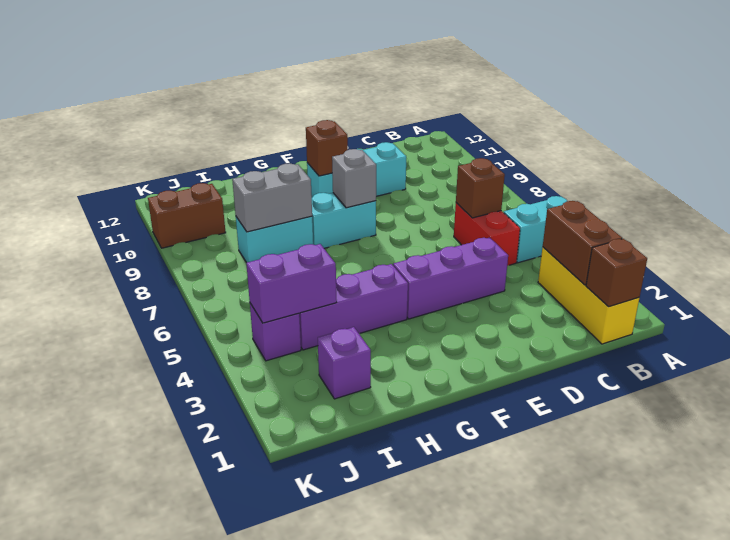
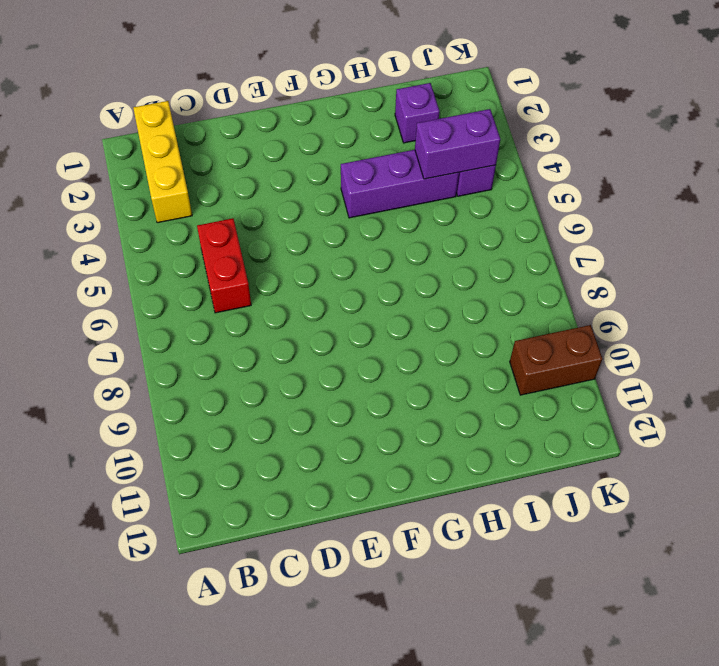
none -> cyan brick A5:B5 level 1
none -> purple brick D4:F4 level 1
none -> cyan brick D10:F10 level 1

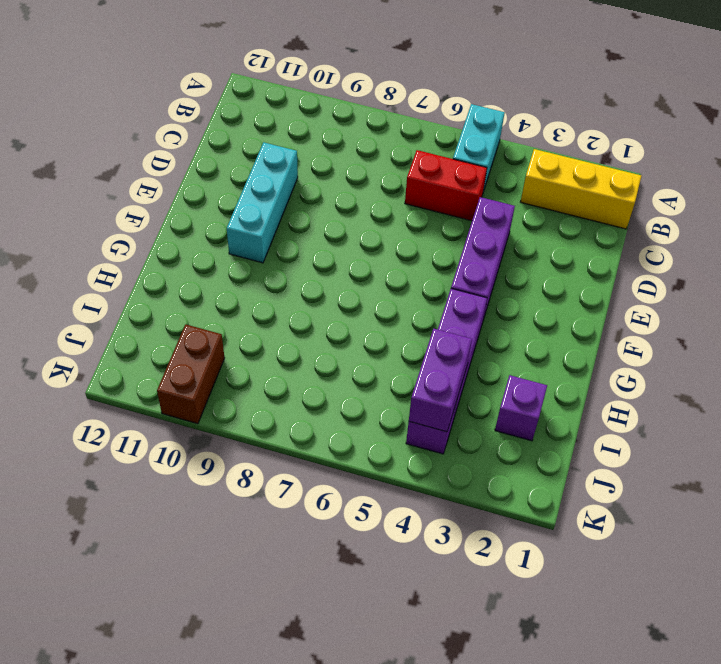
none -> cyan brick F8:G8 level 1
none -> cyan brick H8:I8 level 1
none -> brown brick B1 level 2

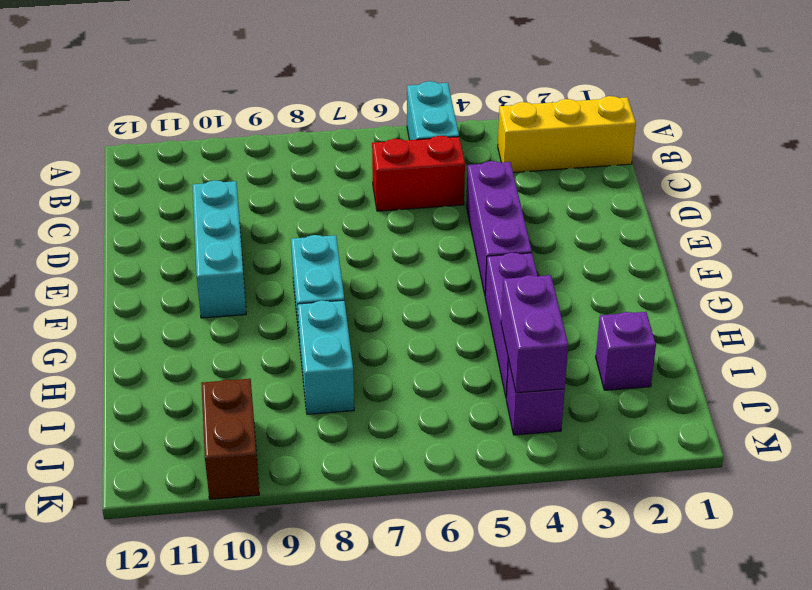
none -> brown brick B1 level 2
none -> brown brick B2:B3 level 2
none -> brown brick C6 level 2

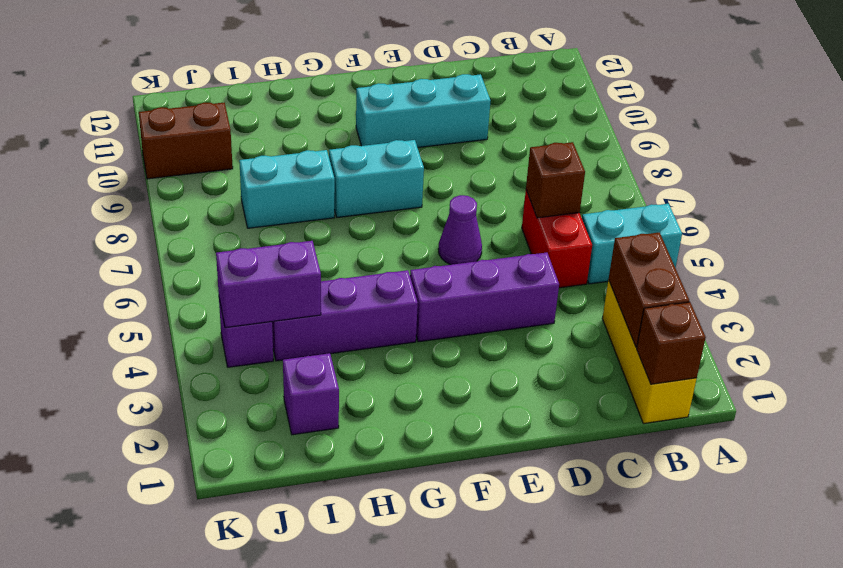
purple cone E6 level 1 -> none
none -> grey brick F8 level 2
none -> brown brick F10 level 2
none -> grey brick H8:I8 level 2

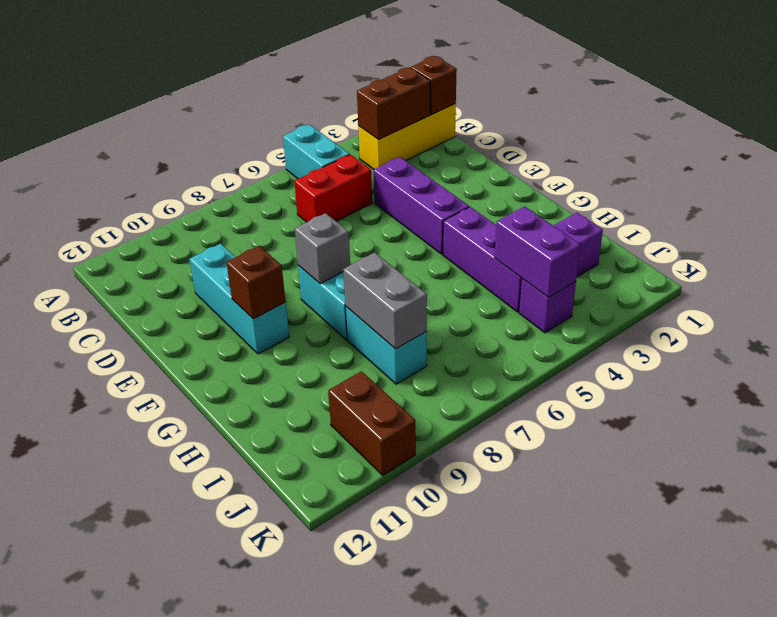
none -> brown brick C6 level 2

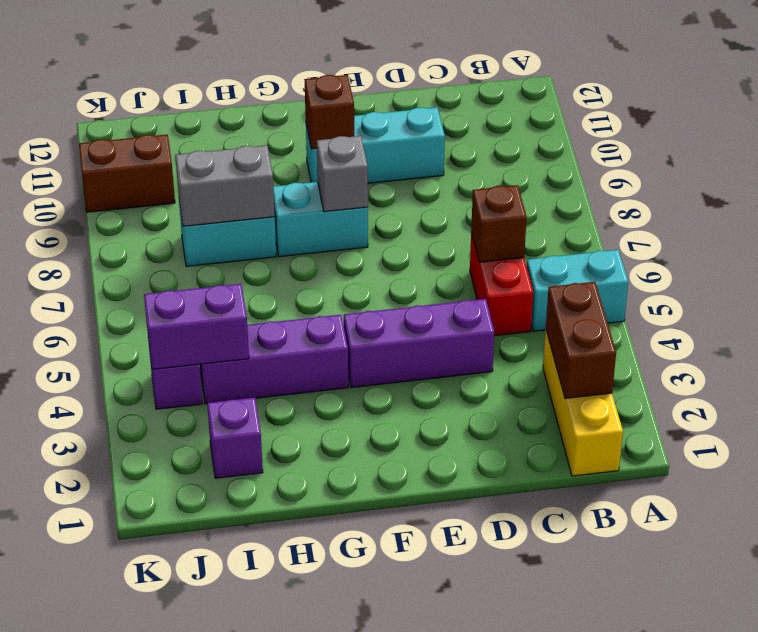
none -> brown brick B1 level 2

